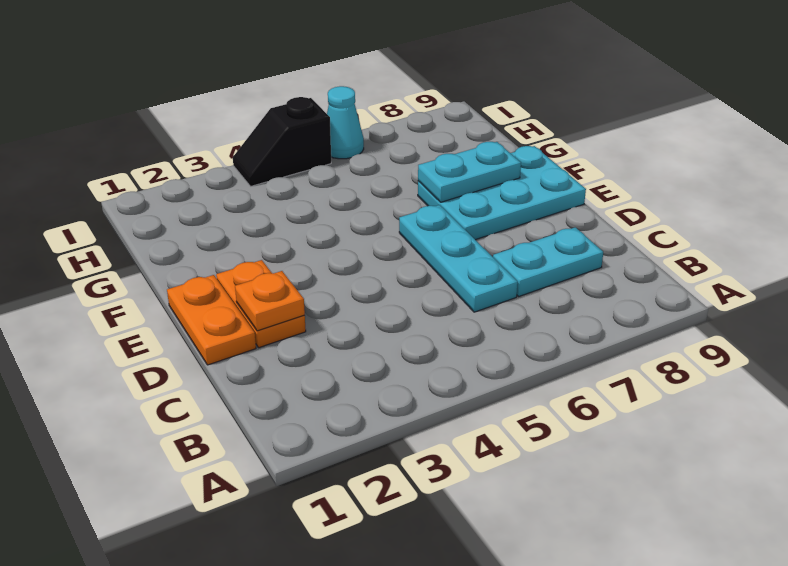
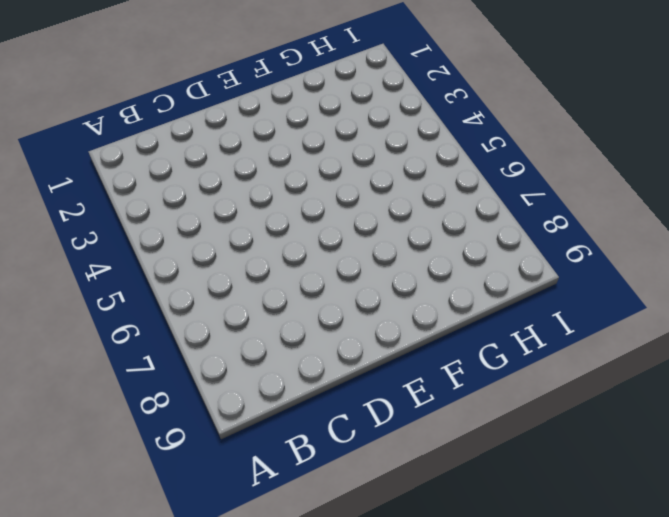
none -> cyan plate C6:E6 level 1
none -> cyan plate C7:C8 level 1

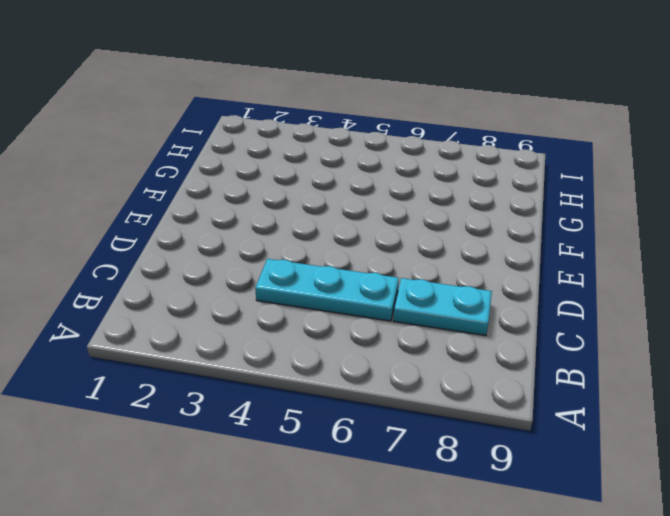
cyan plate C4:C6 level 1 -> cyan plate C6:E6 level 1
none -> orange plate D1:E1 level 1
none -> orange plate D2:E2 level 1

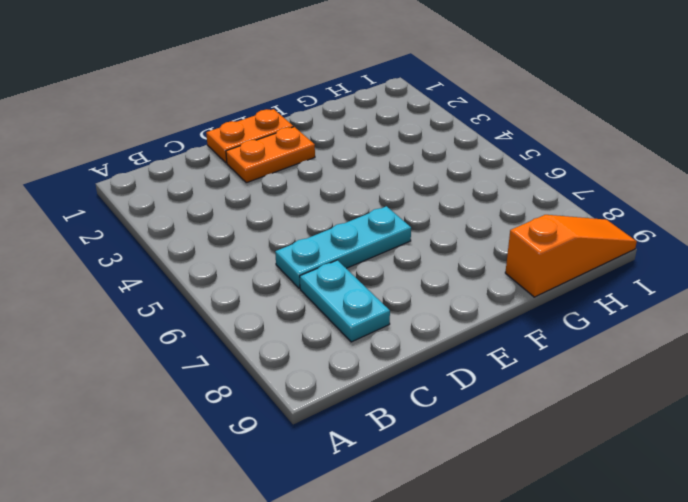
orange slope G9:I9 level 1 top G -> none
none -> cyan plate E7:F9 level 1
none -> black slope I4:I5 level 1 top 5

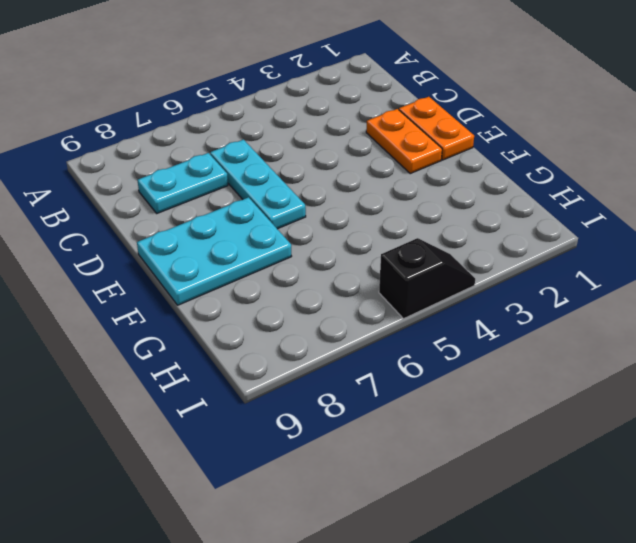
none -> cyan cone I6 level 1
none -> orange plate D2 level 2

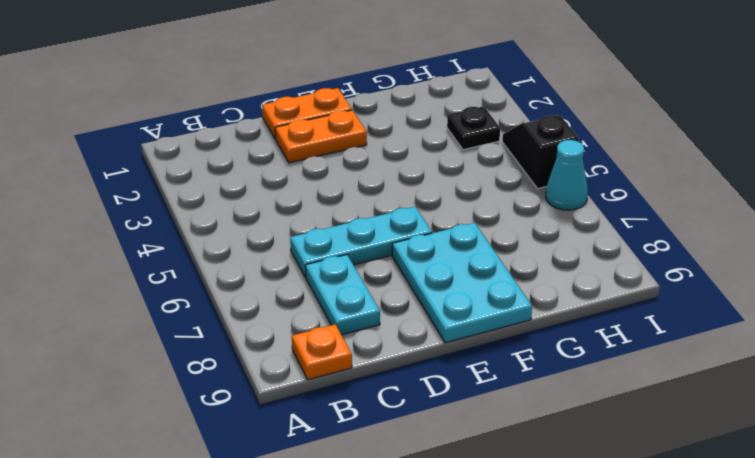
orange plate B9 level 1 -> orange plate D2 level 2
black plate H3 level 1 -> none
none -> cyan plate F7:F8 level 2

